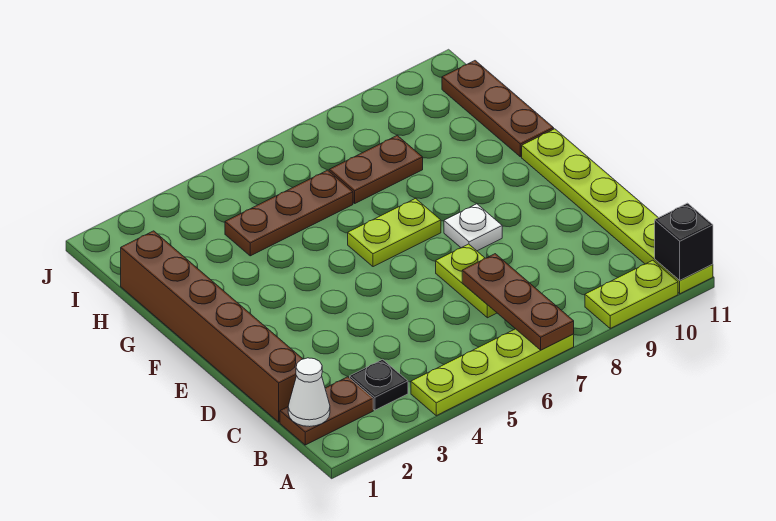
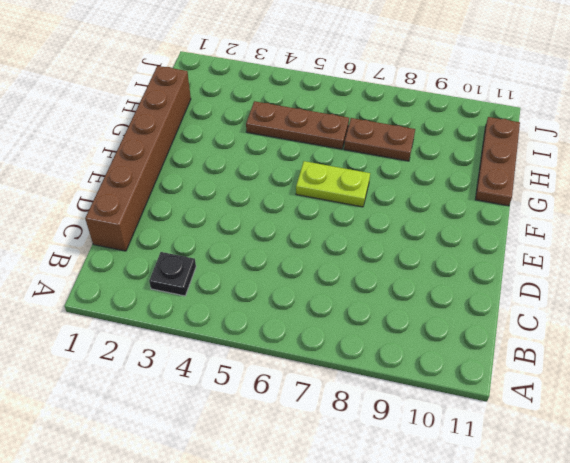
none -> lime plate A4:A7 level 1
none -> lime plate A9:A10 level 1
none -> lime plate A11:F11 level 1

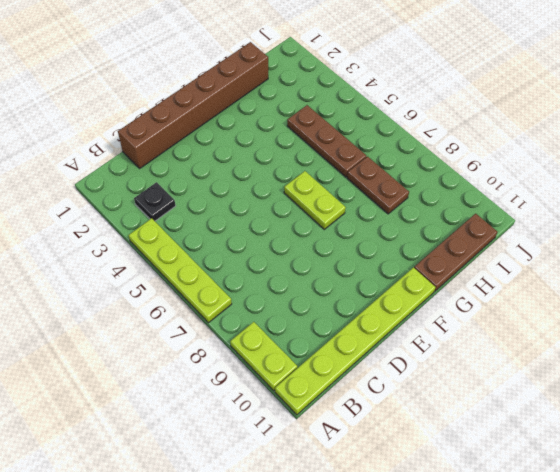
none -> brown plate B1:B2 level 1
none -> lime plate C7:D7 level 1
none -> white plate E8 level 1

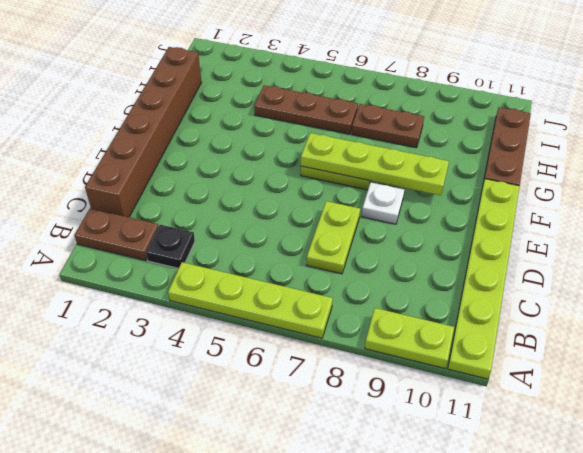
lime plate F6:F9 level 2 -> none
none -> brown plate A7:C7 level 2
none -> black brick A11 level 2
none -> white cone B1 level 2

